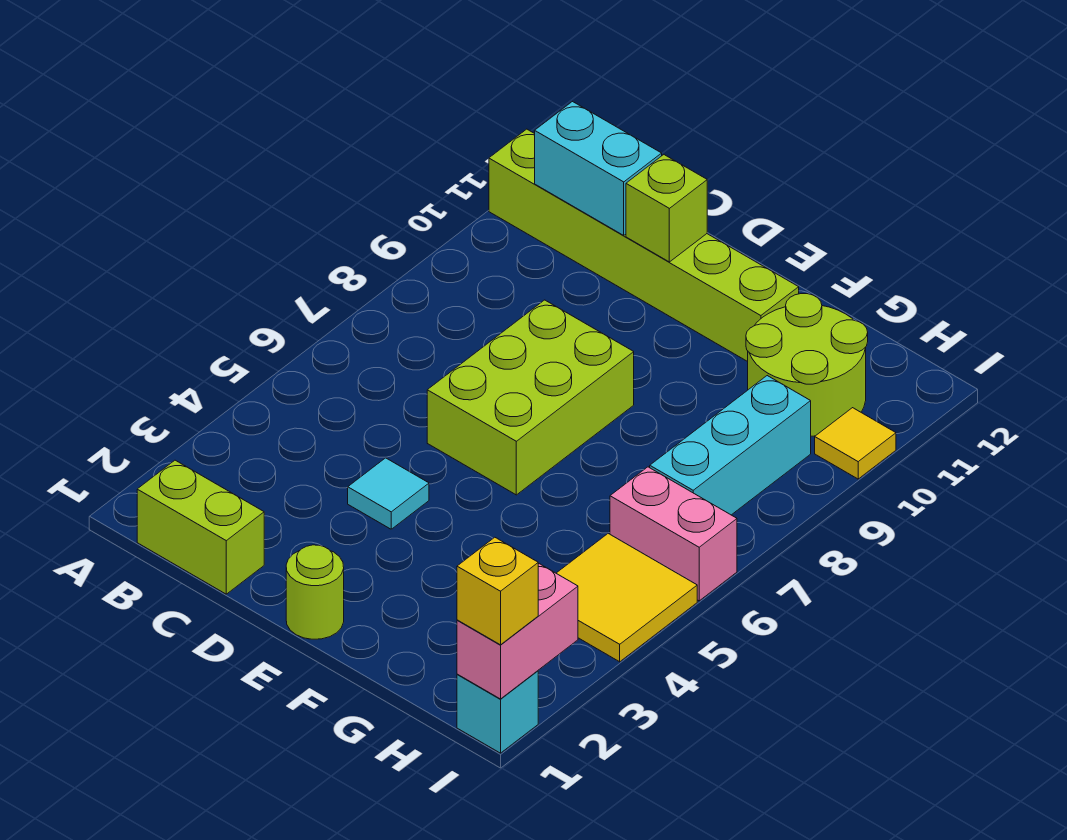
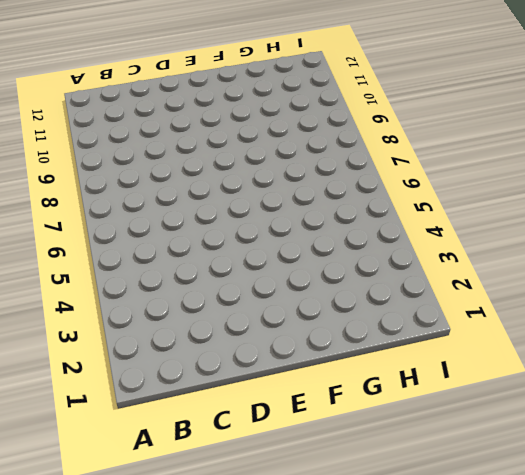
none -> lime brick A11:F11 level 1
none -> lime brick B1:C1 level 1
none -> cyan tile D4 level 1

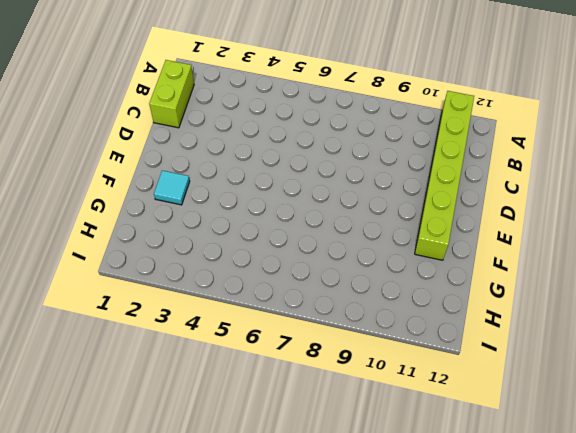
cyan tile F2 level 1 -> cyan tile D4 level 1
none -> lime brick D6:E8 level 1
none -> lime round brick E1 level 1
none -> lime round brick G10:H11 level 1

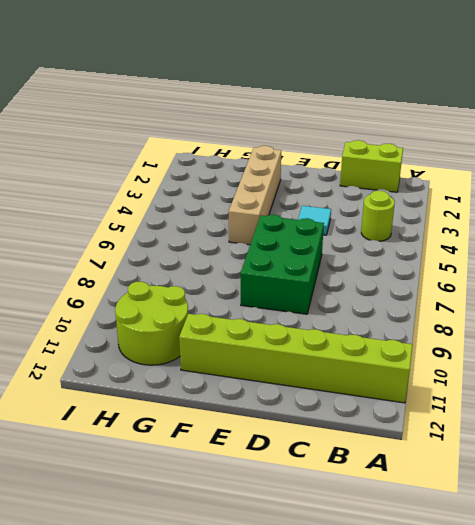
lime round brick B4 level 1 -> lime round brick E1 level 1
green brick D6:E8 level 1 -> lime brick D6:E8 level 1
tan brick F2:F5 level 1 -> none
none -> yellow tile H4:I5 level 1
none -> pink brick H6:I6 level 1
none -> cyan brick H7:H9 level 1

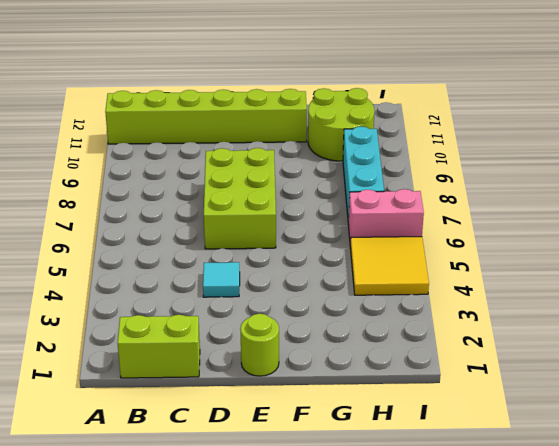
none -> cyan brick I1 level 1
none -> yellow tile I10 level 1
none -> cyan brick B11:C11 level 2

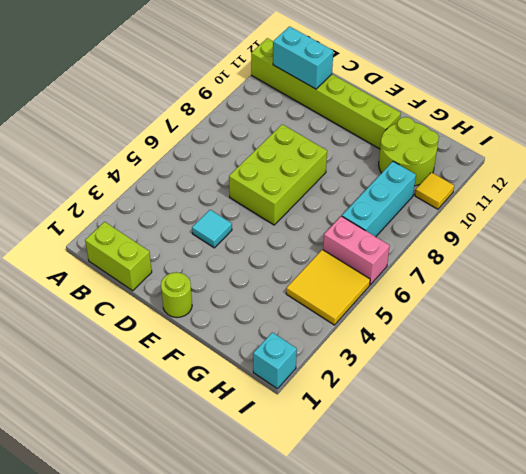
none -> lime brick D11 level 2
none -> pink brick I1:I2 level 2
none -> yellow brick I1 level 3

